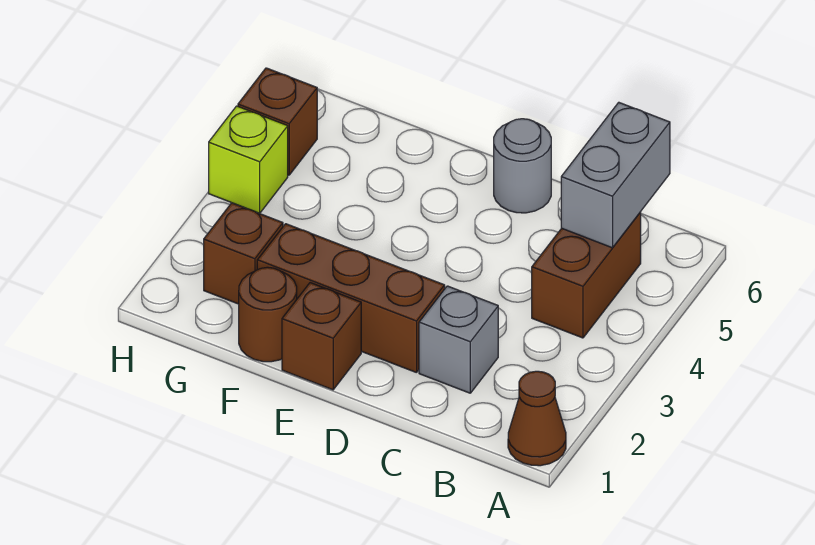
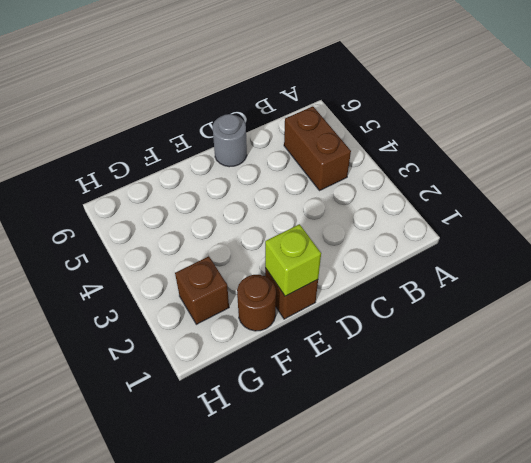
lime brick E1 level 2 -> lime brick H4 level 1
none -> brown cone A1 level 1
none -> grey brick C2 level 1

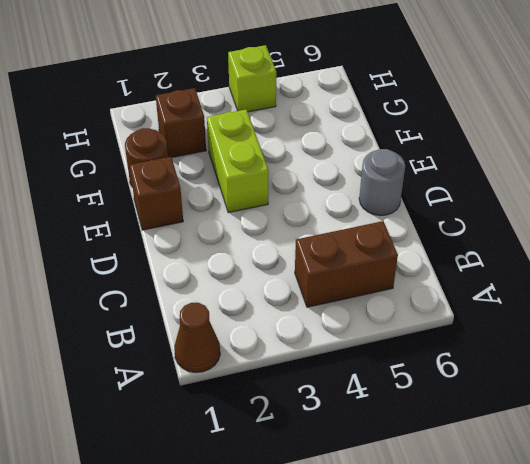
lime brick E3:F3 level 1 -> none
none -> grey brick C2 level 1
none -> brown brick D2:F2 level 1

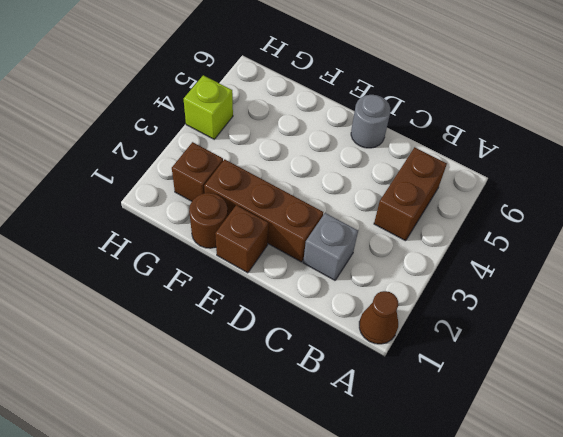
none -> brown brick H5 level 1
none -> grey brick B5:B6 level 2

